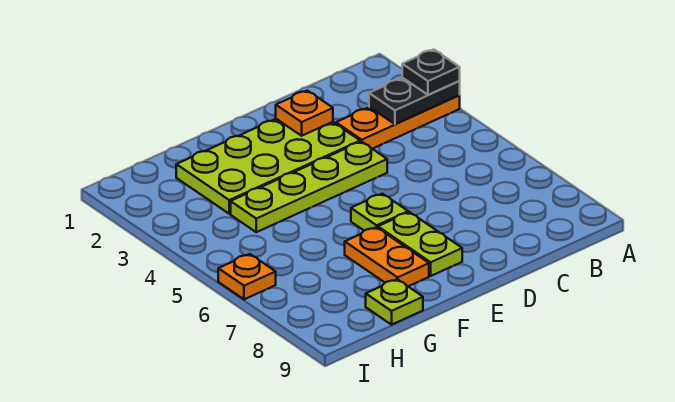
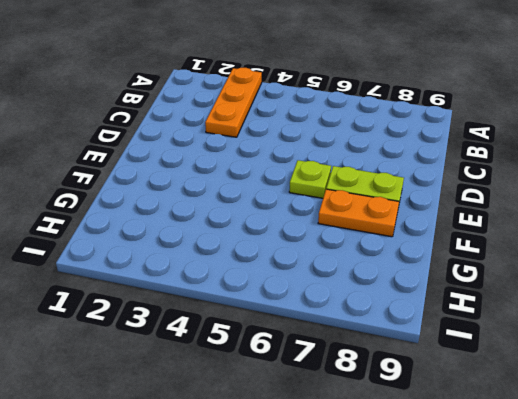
none -> lime plate D2:G3 level 1
none -> lime plate D4:G4 level 1

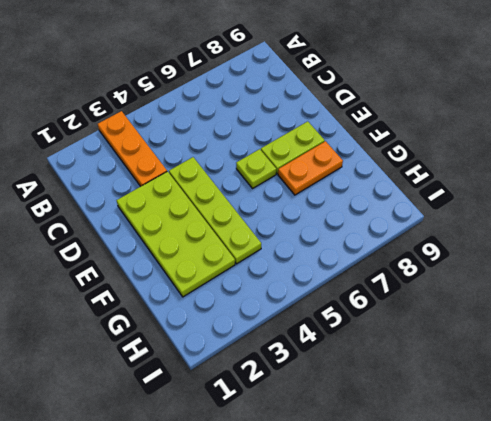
none -> lime plate G9 level 1
none -> orange plate I6 level 1

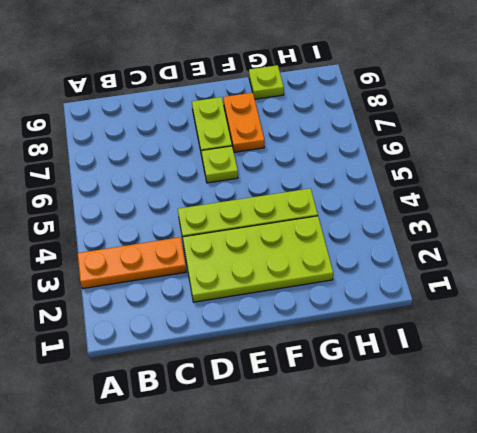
none -> orange plate I6 level 1
none -> black plate A3:B3 level 2

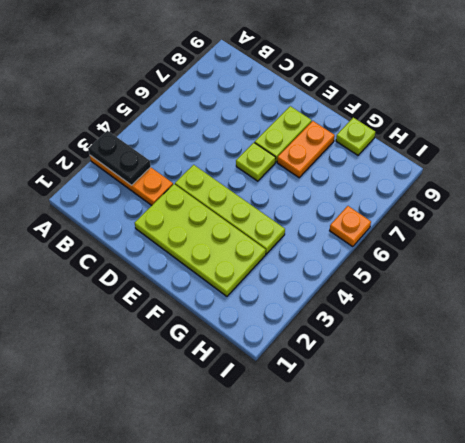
none -> orange plate D2 level 2
none -> black plate A3 level 3

